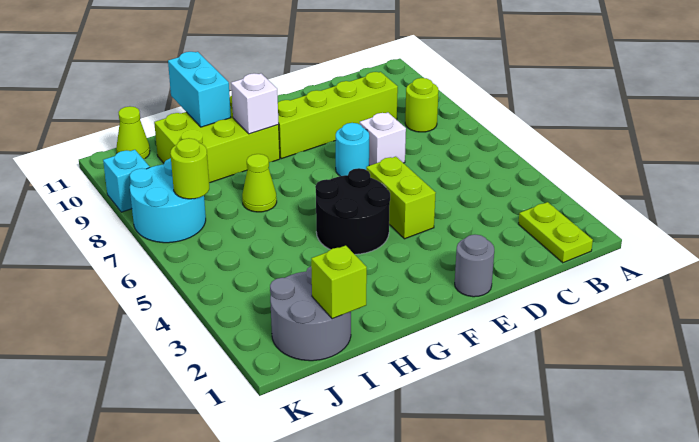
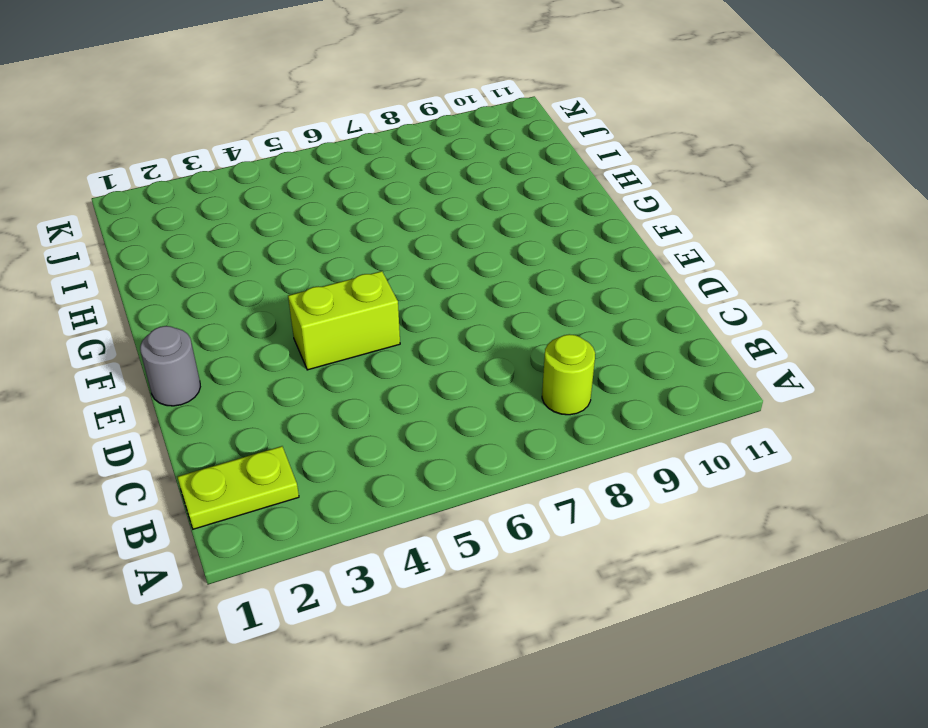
none -> lime brick C9:F9 level 1
none -> white brick D7 level 1
none -> cyan round brick E7 level 1

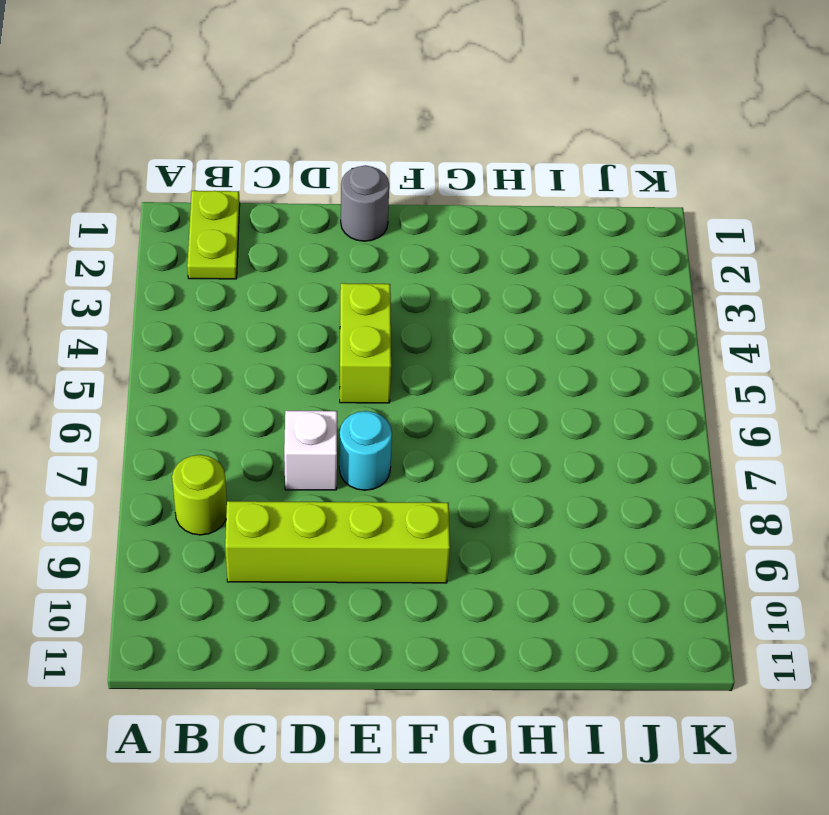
none -> black round brick F4:G5 level 1
none -> lime brick G9:I10 level 1
none -> lime cone H7 level 1

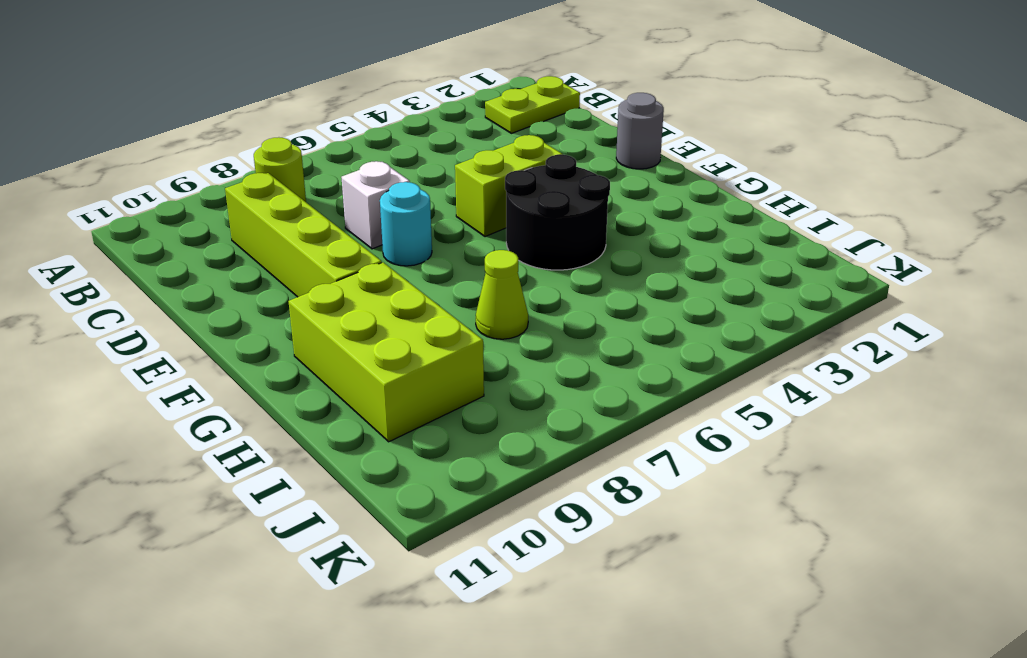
none -> grey round brick I1:J2 level 1
none -> cyan round brick J7:K8 level 1
none -> lime cone J11 level 1

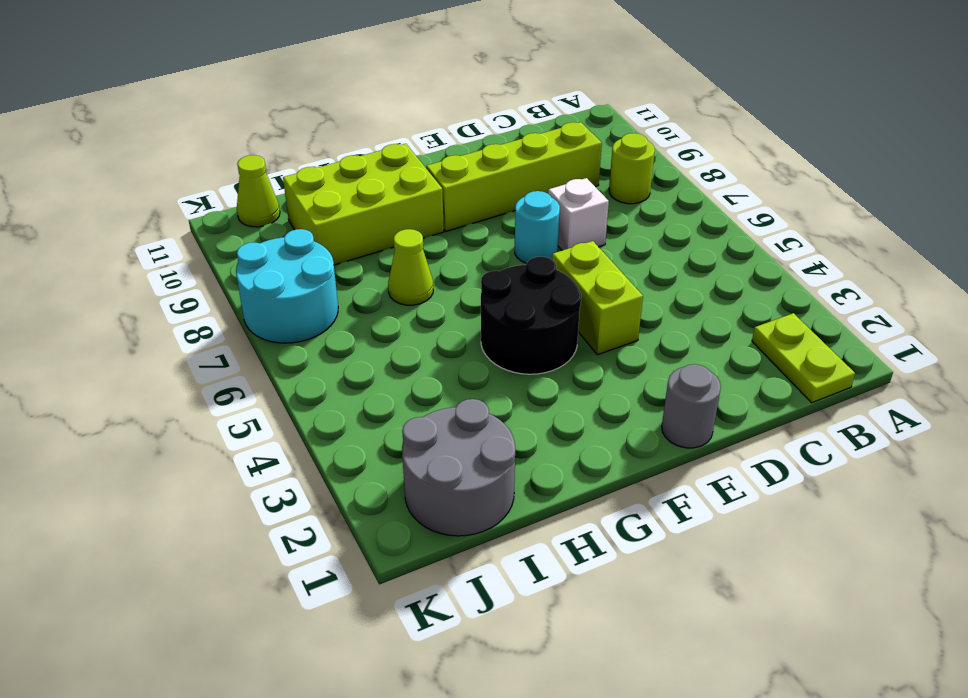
none -> cyan brick K9 level 1
none -> white brick G9 level 2
none -> cyan brick H10:H11 level 2

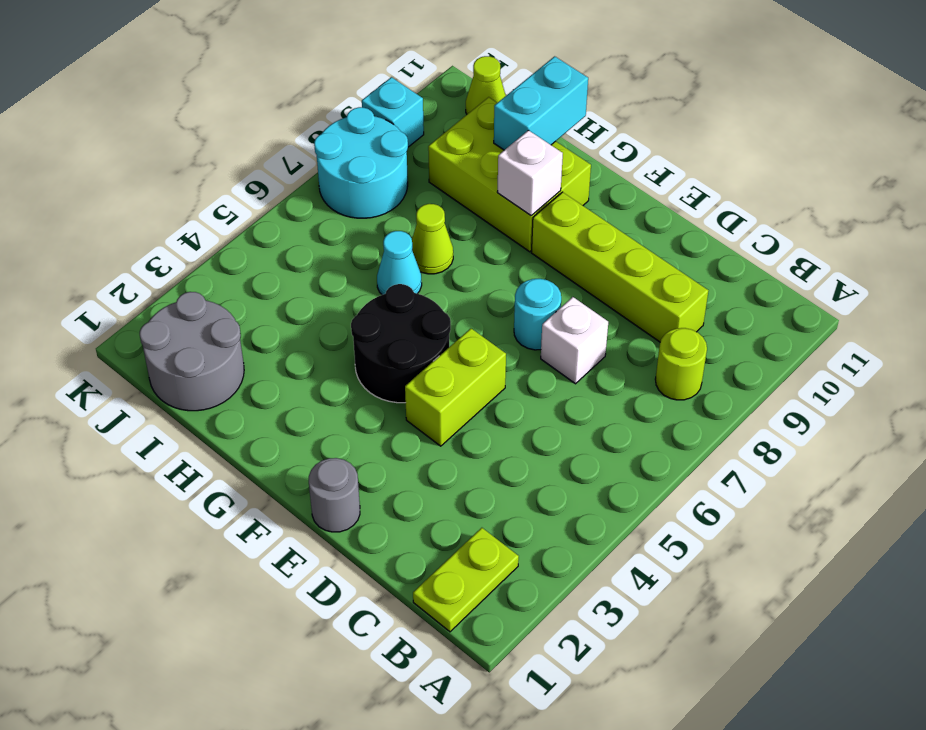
cyan cone H6 level 1 -> none
none -> lime brick I1 level 2
none -> lime round brick J7 level 2

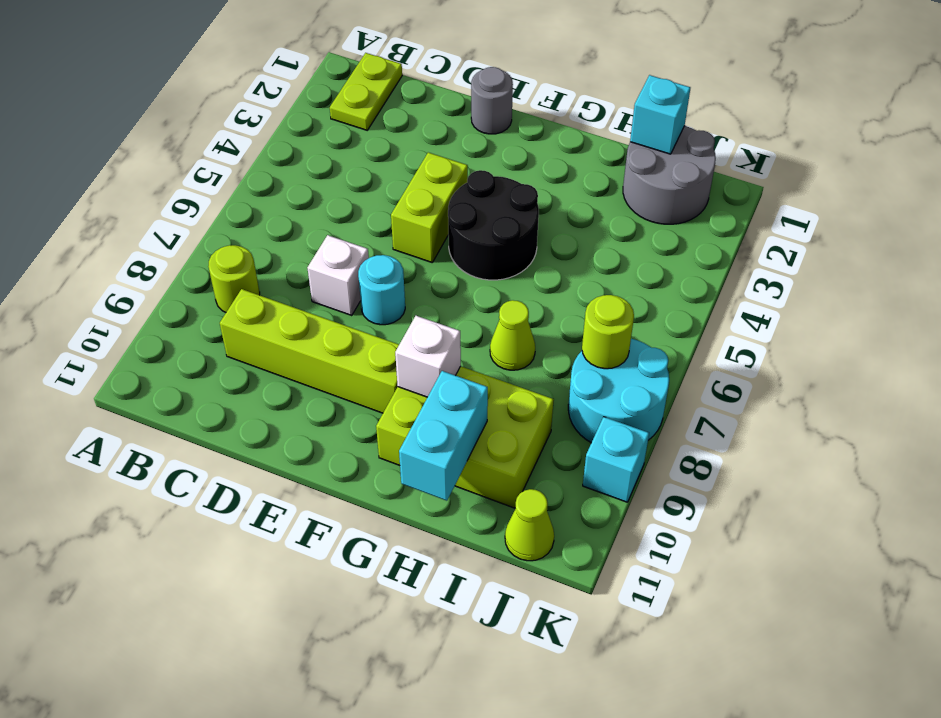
cyan brick I1 level 2 -> lime brick I1 level 2

